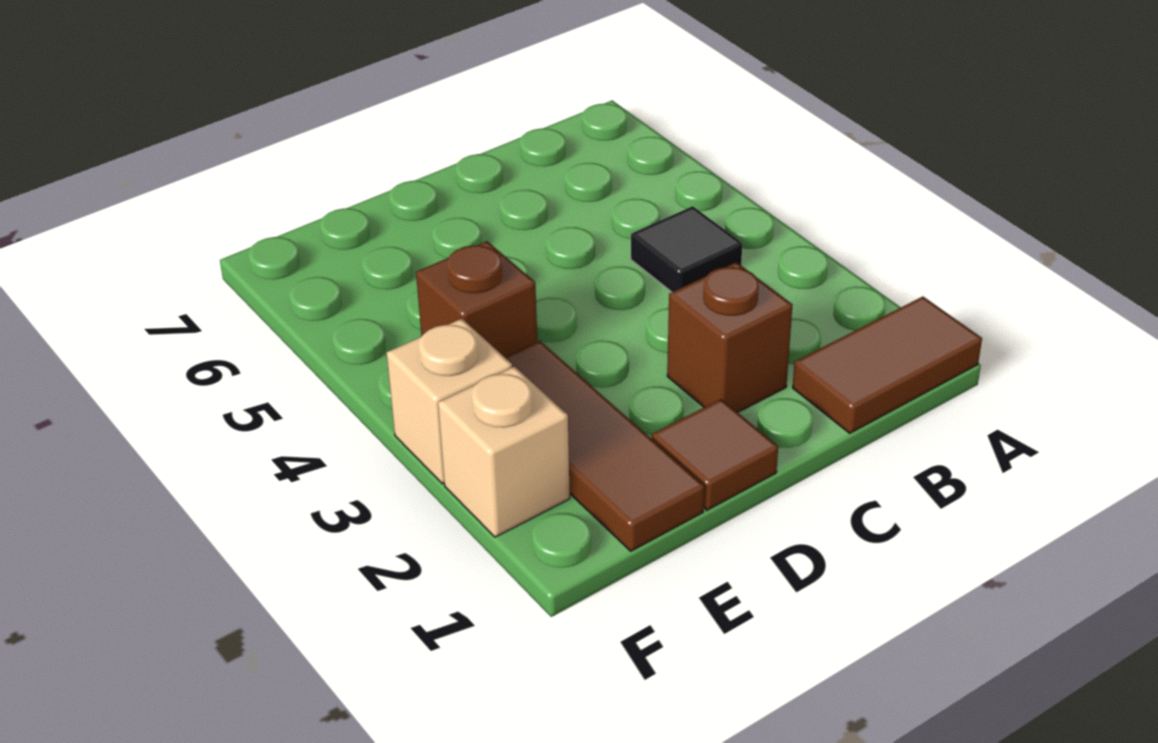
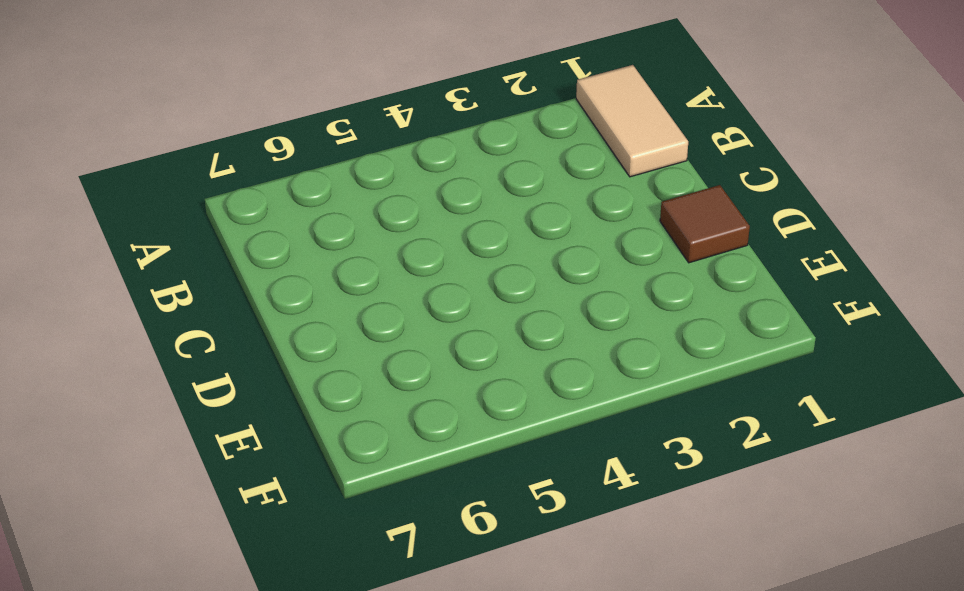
tan tile A1:B1 level 1 -> brown tile A1:B1 level 1
none -> black tile B4 level 1
none -> brown brick C2 level 1

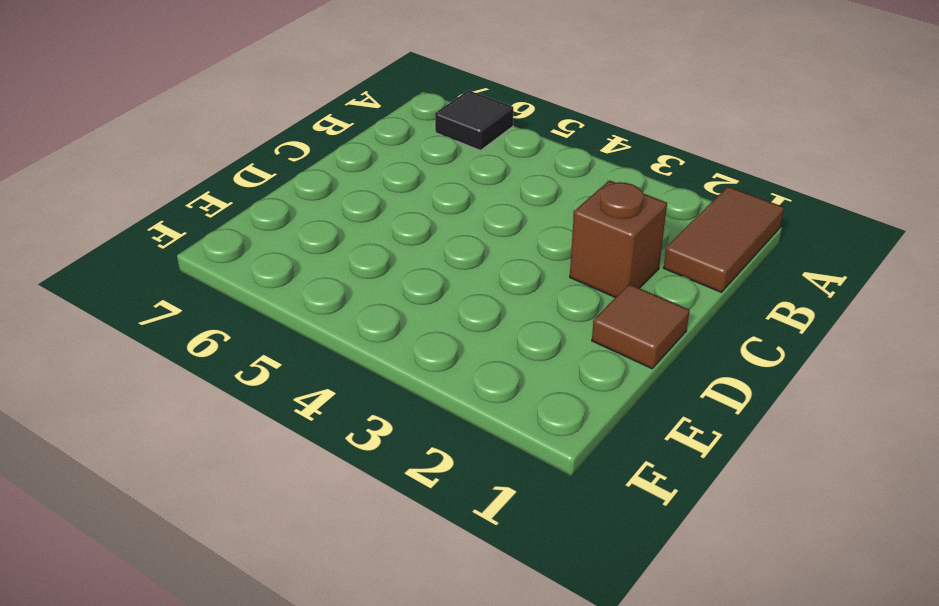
black tile A6 level 1 -> black tile B4 level 1
none -> brown tile E1:E3 level 1
none -> brown brick E4 level 1

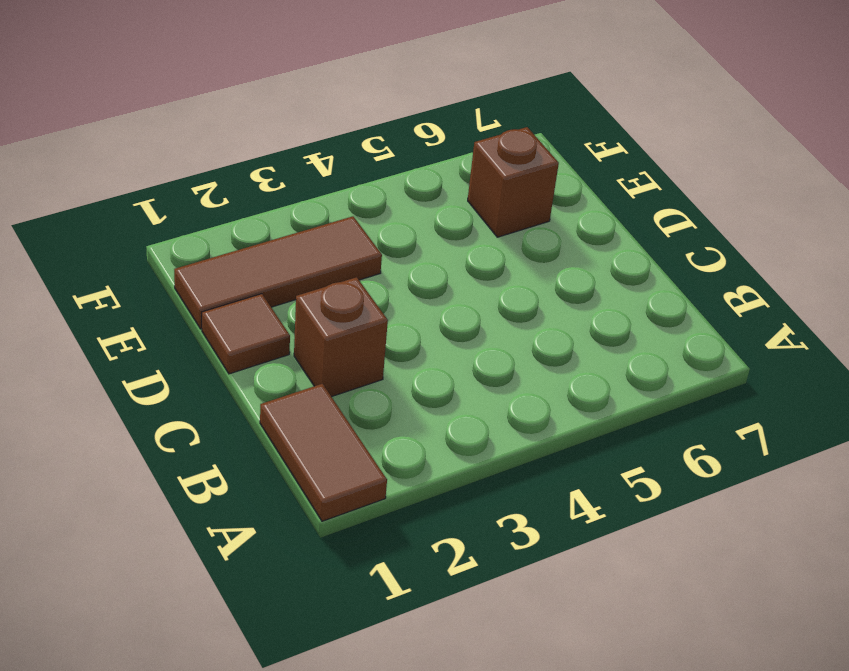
brown brick E6 level 1 -> brown brick E4 level 1
none -> black tile B4 level 1
none -> tan brick F2 level 1

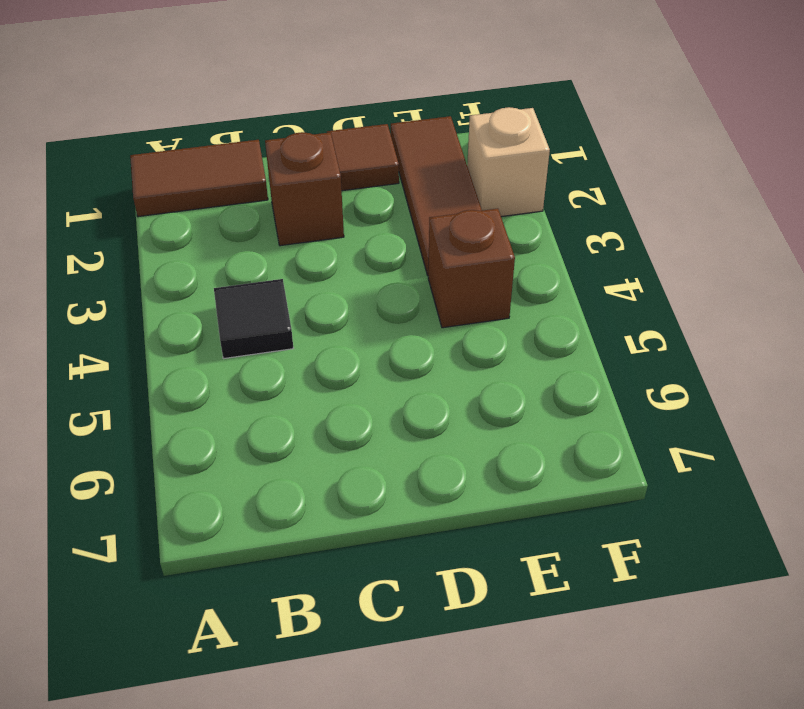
none -> tan brick F3 level 1

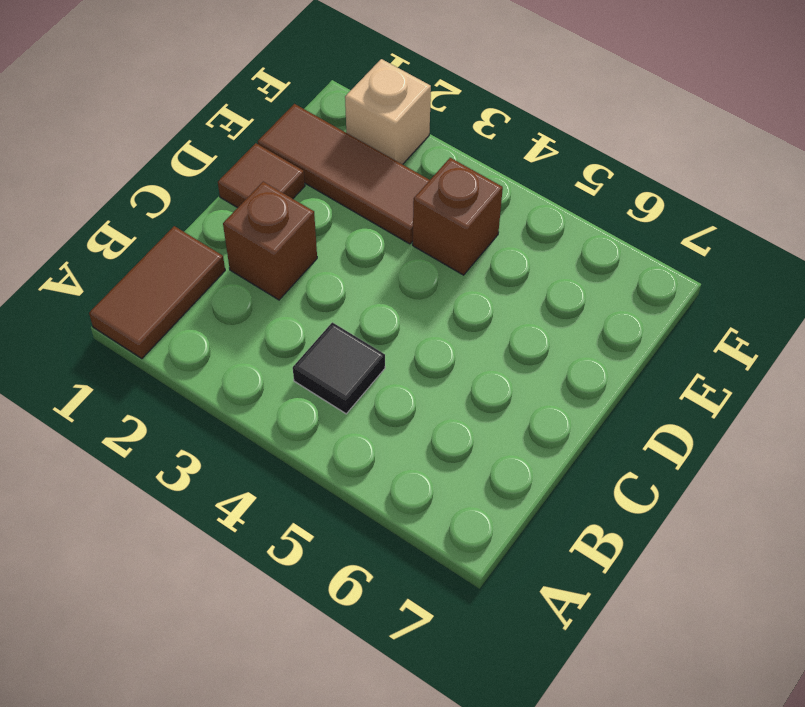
none -> tan brick F3 level 1

